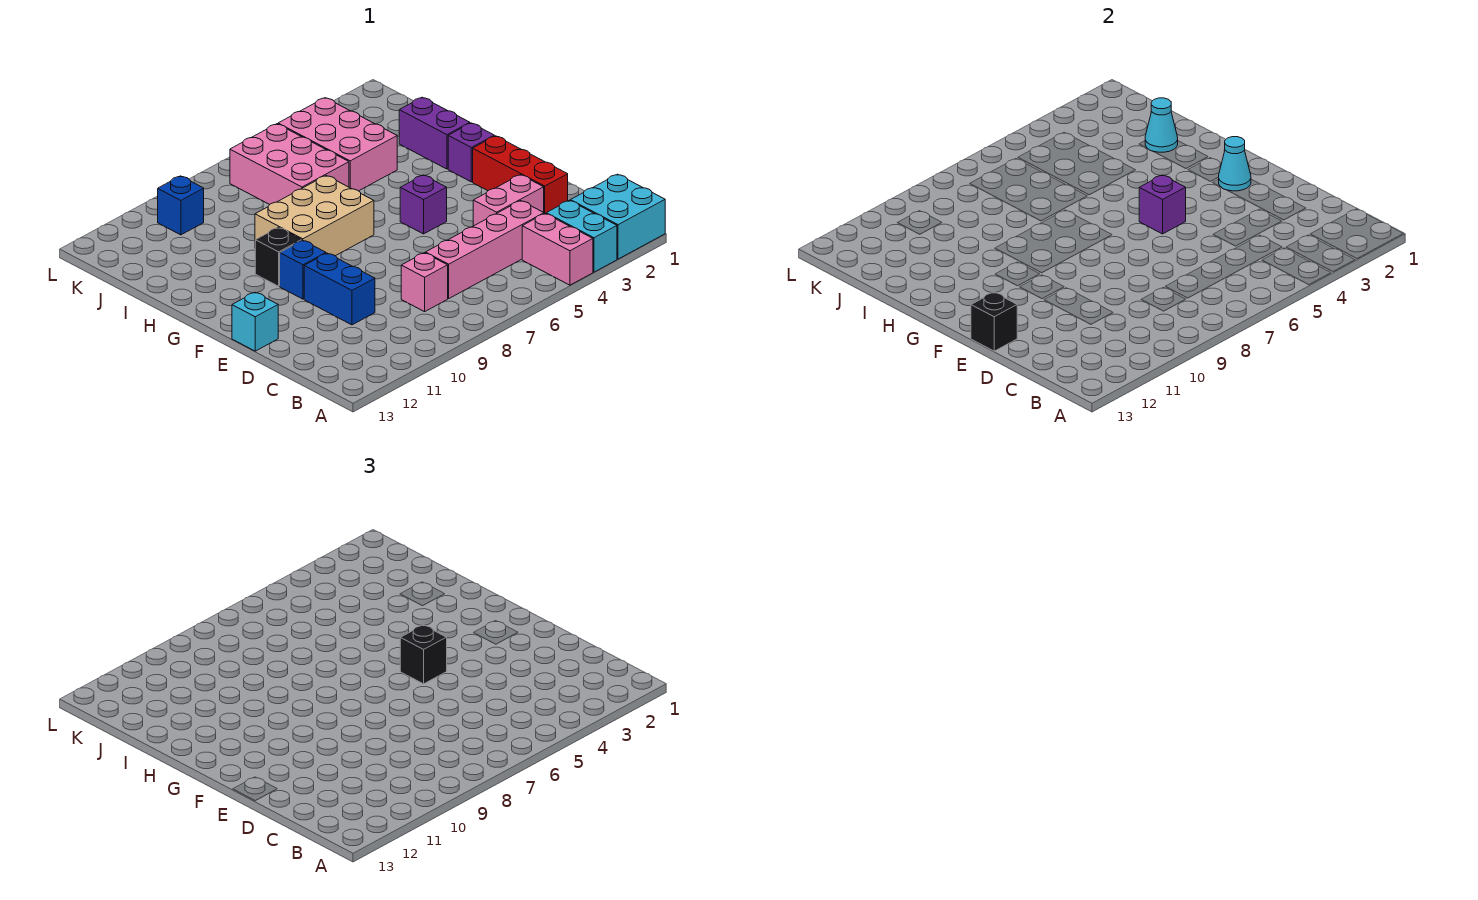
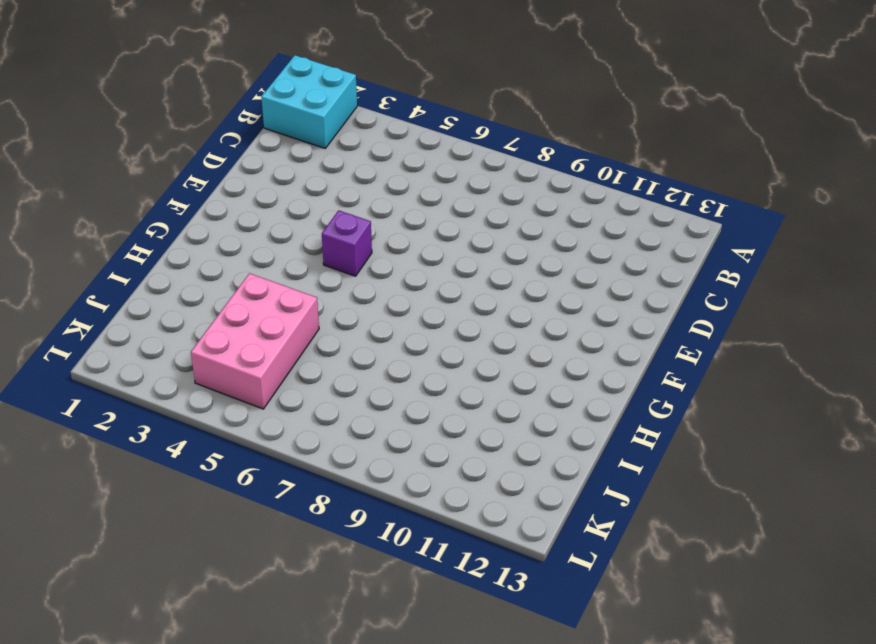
none -> cyan brick A3:B3 level 1
none -> pink brick A4:B4 level 1
none -> pink brick C4:C7 level 1

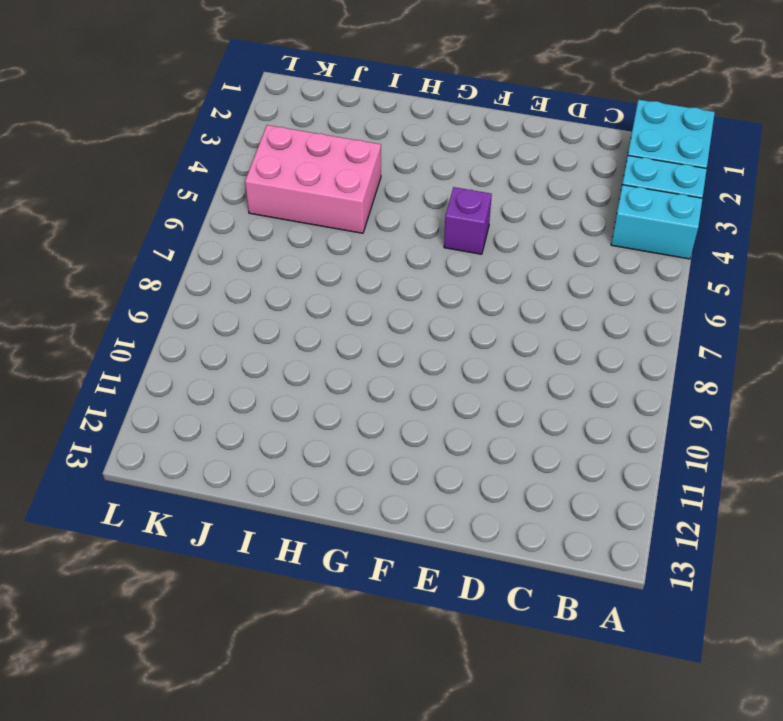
cyan brick A4:B4 level 1 -> pink brick A4:B4 level 1
none -> pink brick C4:C7 level 1
none -> pink brick C8 level 1
none -> red brick D2:F2 level 1

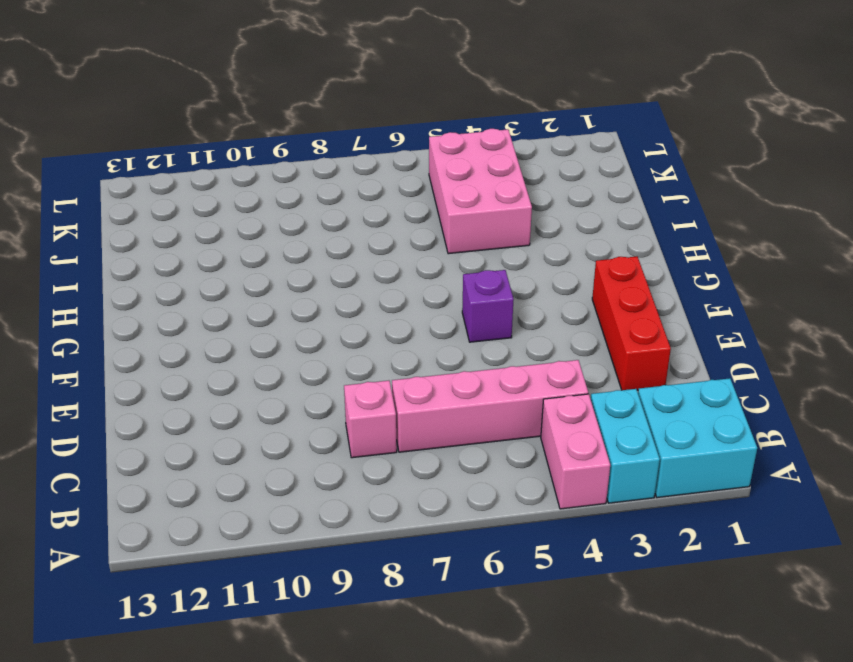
none -> pink brick D3:D4 level 1
none -> blue brick D10:E10 level 1
none -> cyan brick E13 level 1

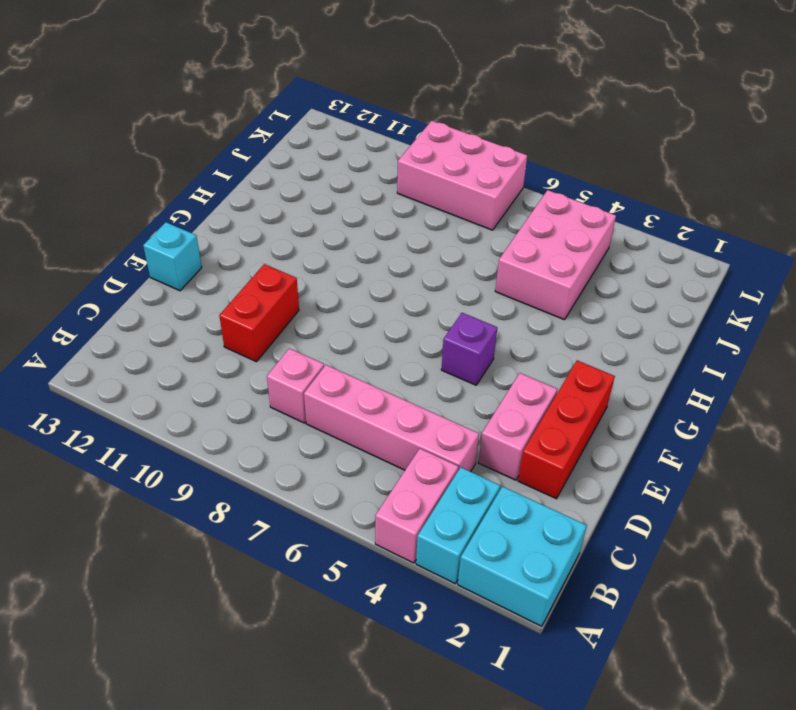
pink brick D3:E3 level 1 -> pink brick D3:D4 level 1
red brick D10:E10 level 1 -> blue brick D10:E10 level 1
pink brick K7:L9 level 1 -> pink brick I6:K7 level 1
none -> blue brick F10 level 1
none -> purple brick G2 level 1
none -> tan brick G7:H9 level 1

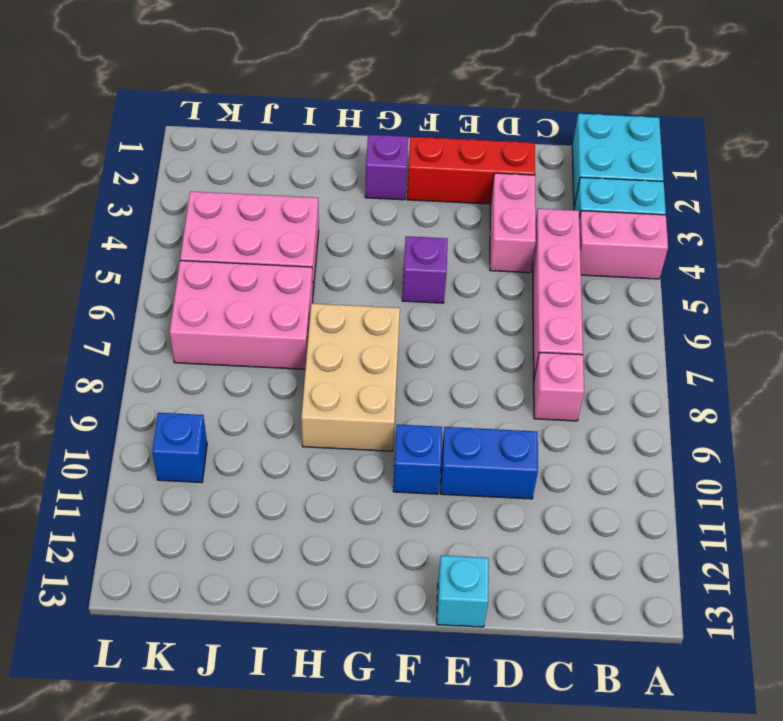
none -> black brick G10 level 1
none -> purple brick H2:I2 level 1
none -> black brick E13 level 2

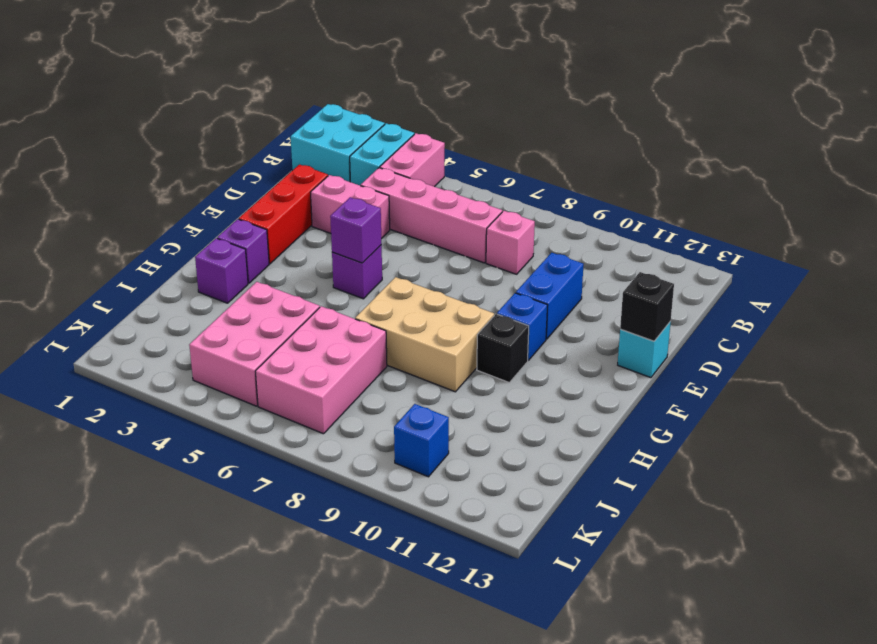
purple brick H2 level 1 -> purple brick H2:I2 level 1
none -> cyan cone F2 level 2
none -> cyan cone I2 level 2
none -> black brick F5 level 3

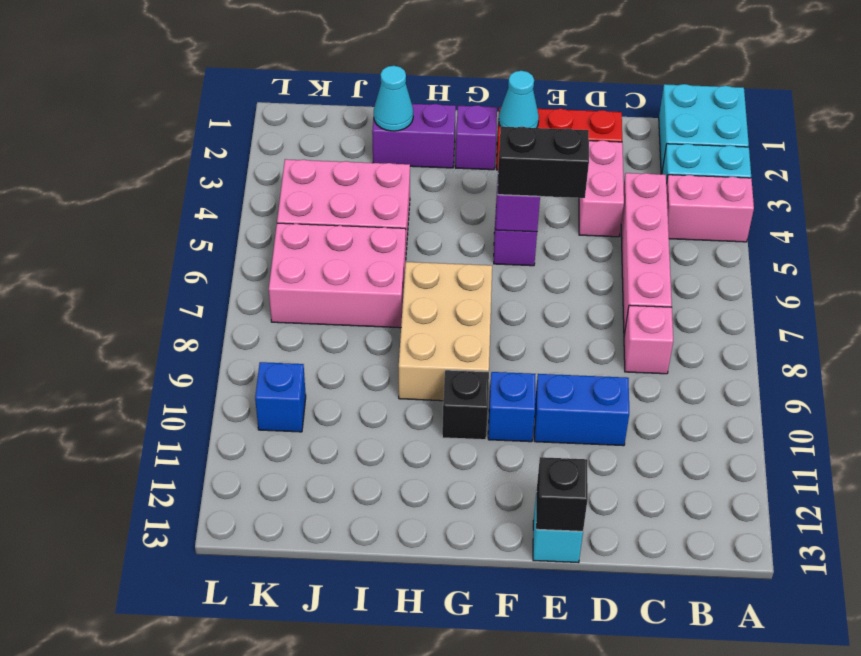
black brick E5:F5 level 3 -> black brick F5 level 3

